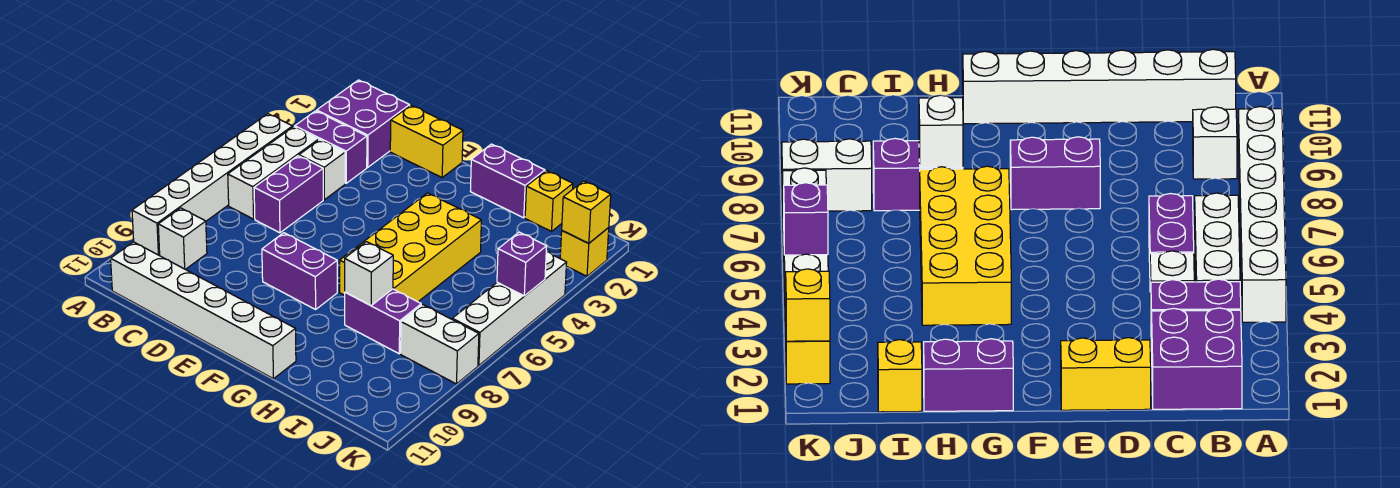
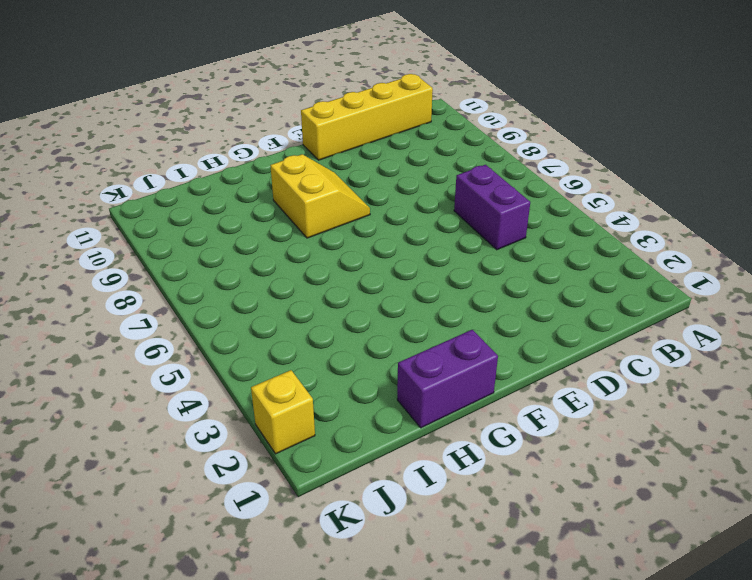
yellow brick B11:E11 level 1 -> white brick B11:G11 level 1
yellow slope F8:G9 level 1 top G -> purple brick E8:F8 level 1
none -> white brick A4:A9 level 1
none -> purple brick B1:C2 level 1
none -> purple brick B3:C3 level 1

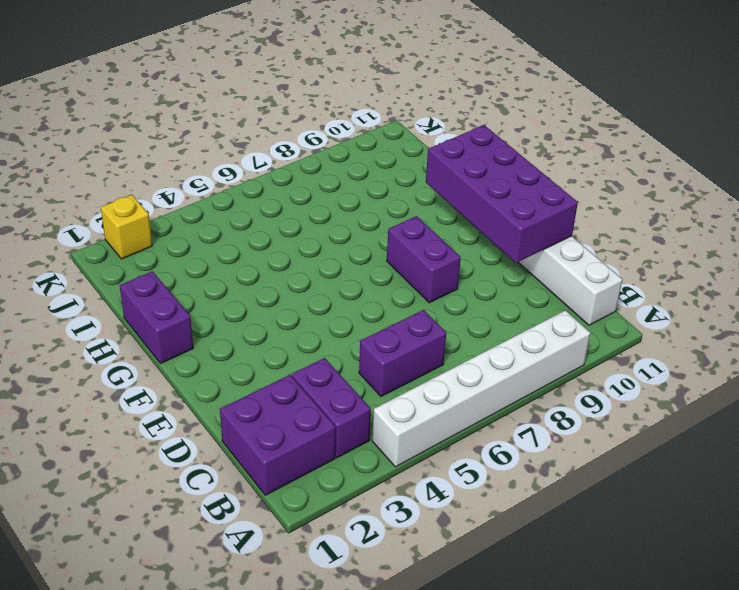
purple brick D10:G11 level 2 -> none
none -> white brick B4:B6 level 1
none -> white brick B9 level 1
none -> white brick C4 level 1

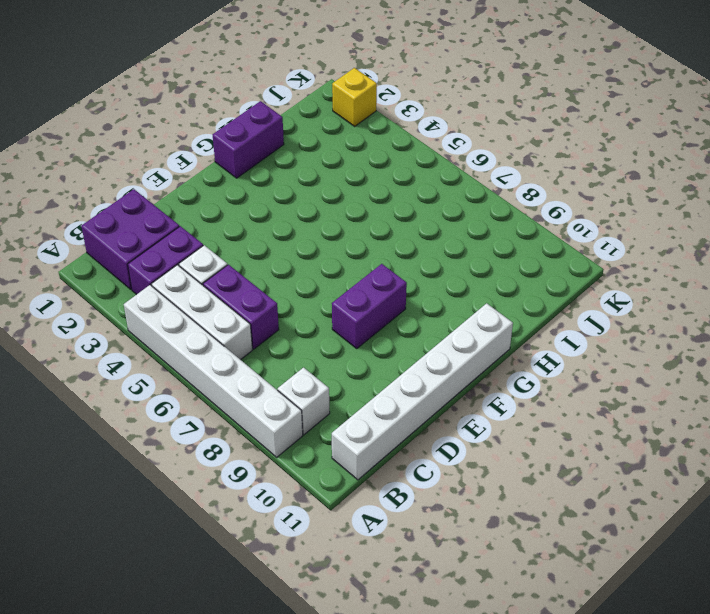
none -> yellow brick D1:E1 level 1
none -> yellow brick G4:H7 level 1
none -> purple brick H8:I8 level 1

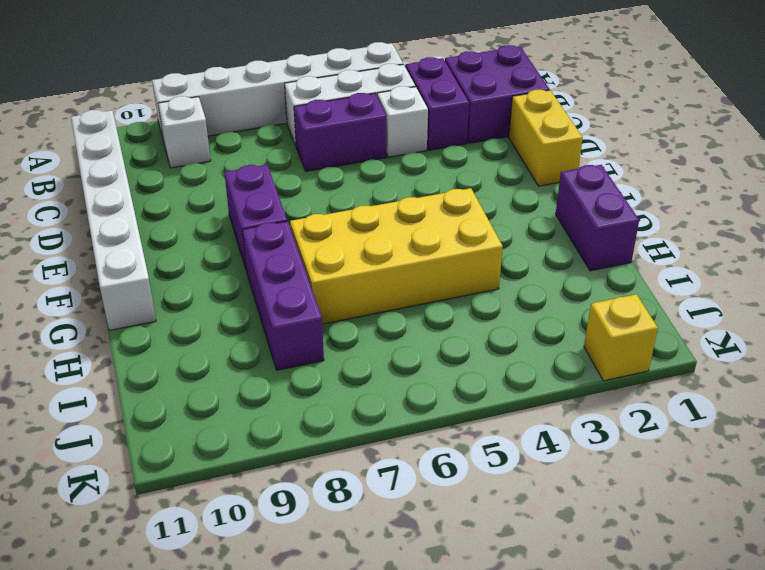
purple brick G8:I8 level 1 -> purple brick H8:I8 level 1
none -> yellow brick I1 level 1
none -> white brick J8:K8 level 1
none -> white brick K4:K7 level 1

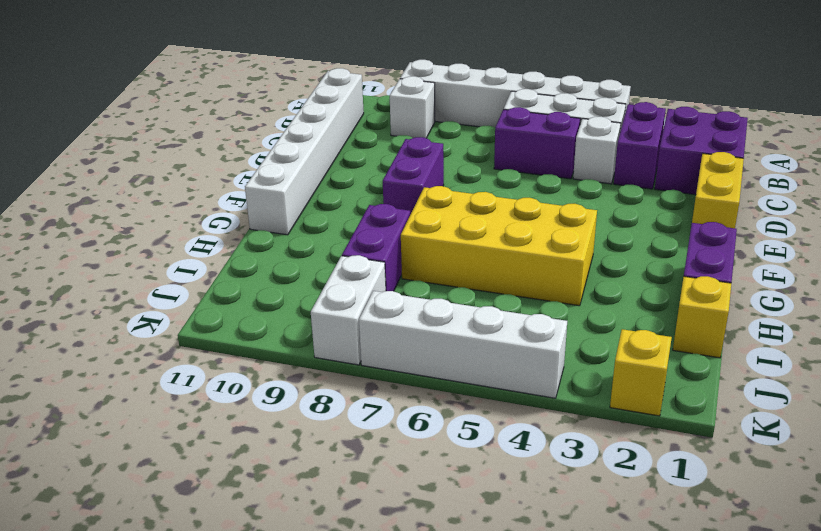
none -> white brick H8 level 2
none -> yellow brick K2 level 2
none -> purple brick K5 level 2

